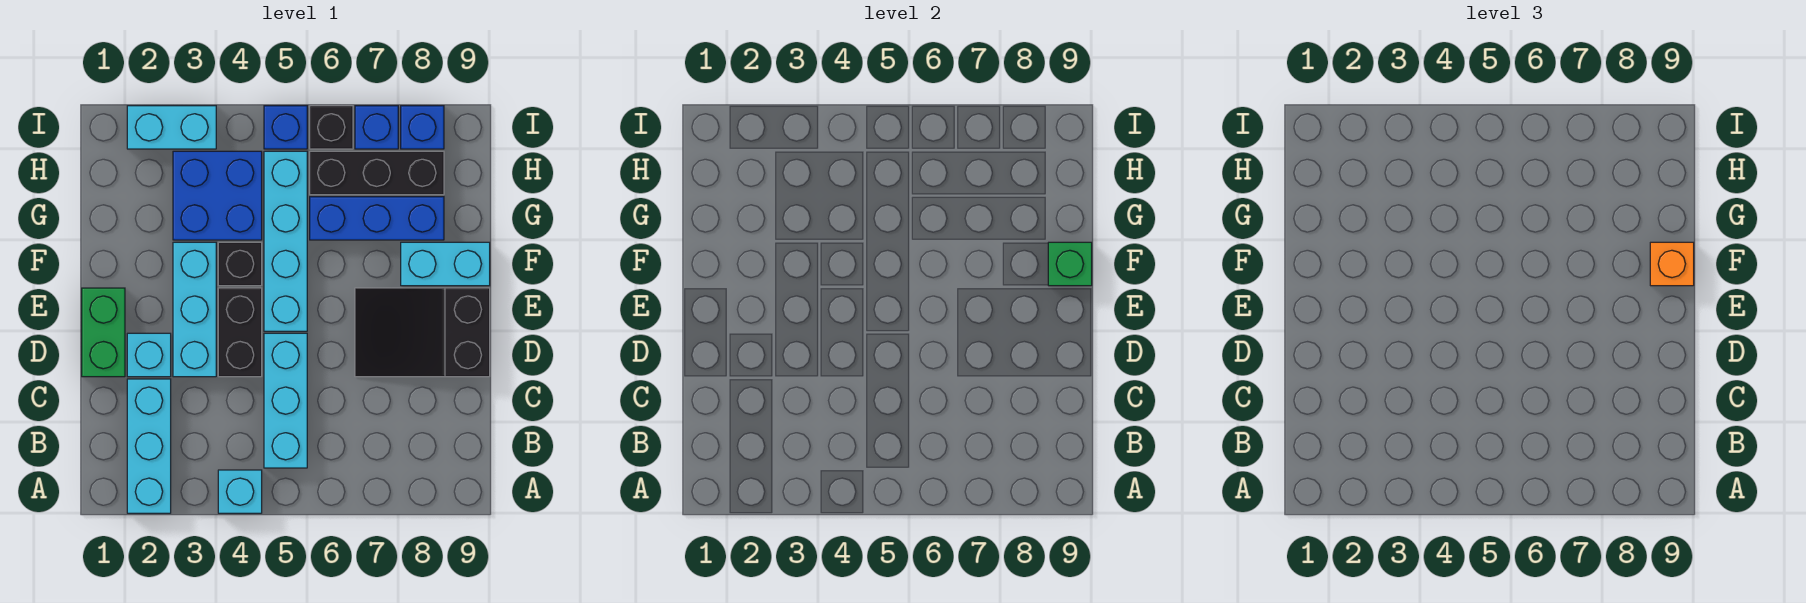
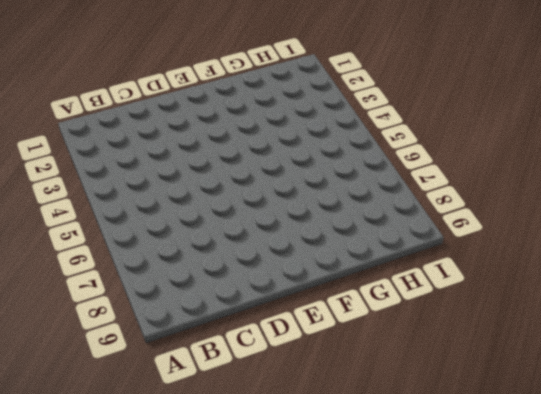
none -> cyan brick A2:C2 level 1
none -> cyan brick A4 level 1
none -> cyan brick B5:D5 level 1

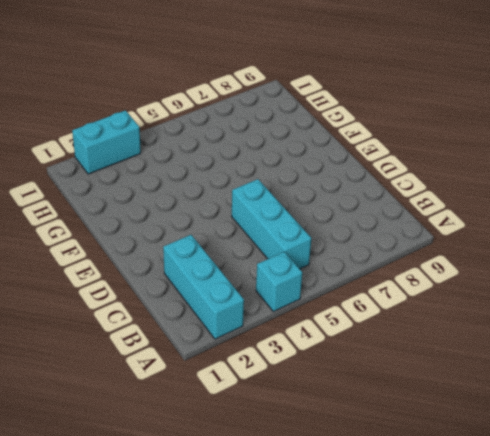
none -> green brick D1:E1 level 1
none -> cyan brick D2 level 1
none -> cyan brick D3:F3 level 1

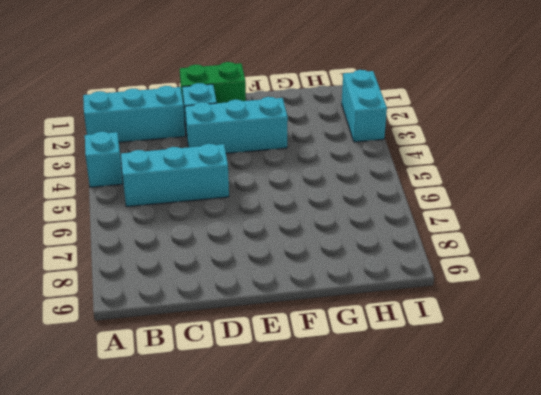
none -> black brick D4:E4 level 1
none -> black slope D7:E9 level 1 top 9
none -> cyan brick E5:H5 level 1

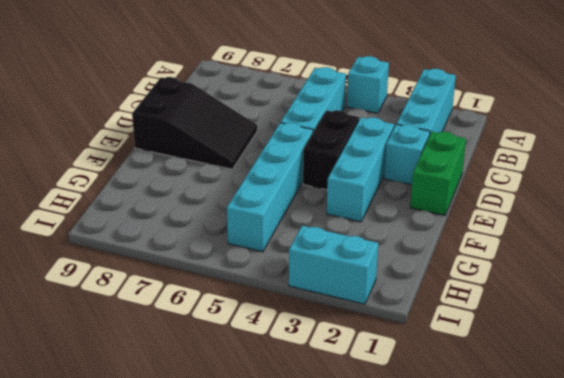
none -> black brick F4 level 1
none -> cyan brick F8:F9 level 1
none -> blue brick G3:H4 level 1

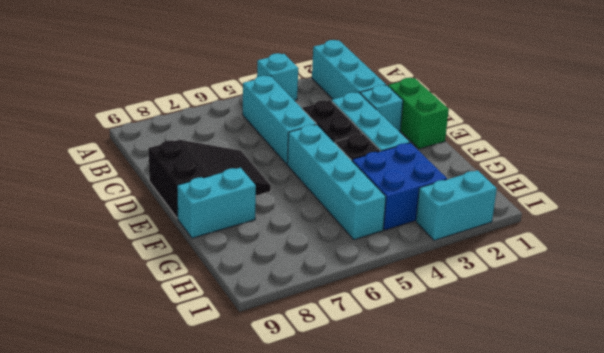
none -> blue brick G6:G8 level 1
none -> black brick H6:H8 level 1
none -> blue brick I5 level 1

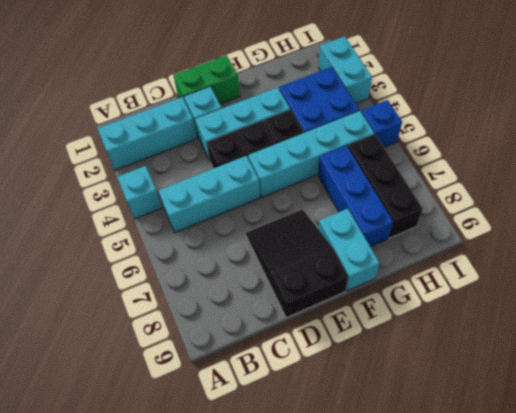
none -> black brick I6 level 1
none -> blue brick I7 level 1
none -> blue brick I8 level 1

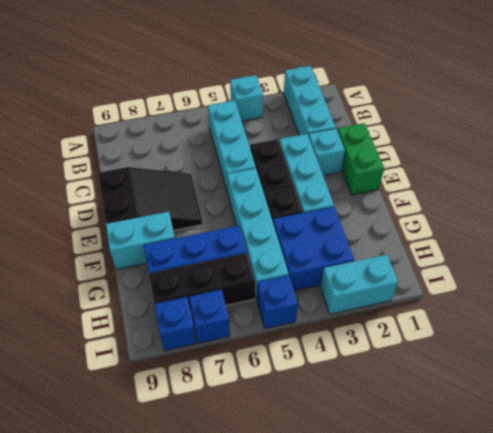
none -> black brick I6 level 1
none -> green brick F9 level 2
none -> orange brick F9 level 3

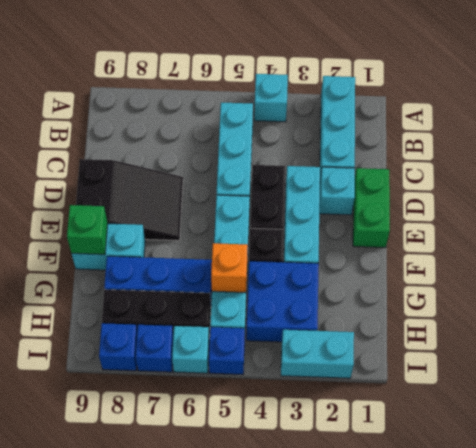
orange brick G5 level 2 -> orange brick F9 level 3
cyan brick I6 level 1 -> black brick I6 level 1

